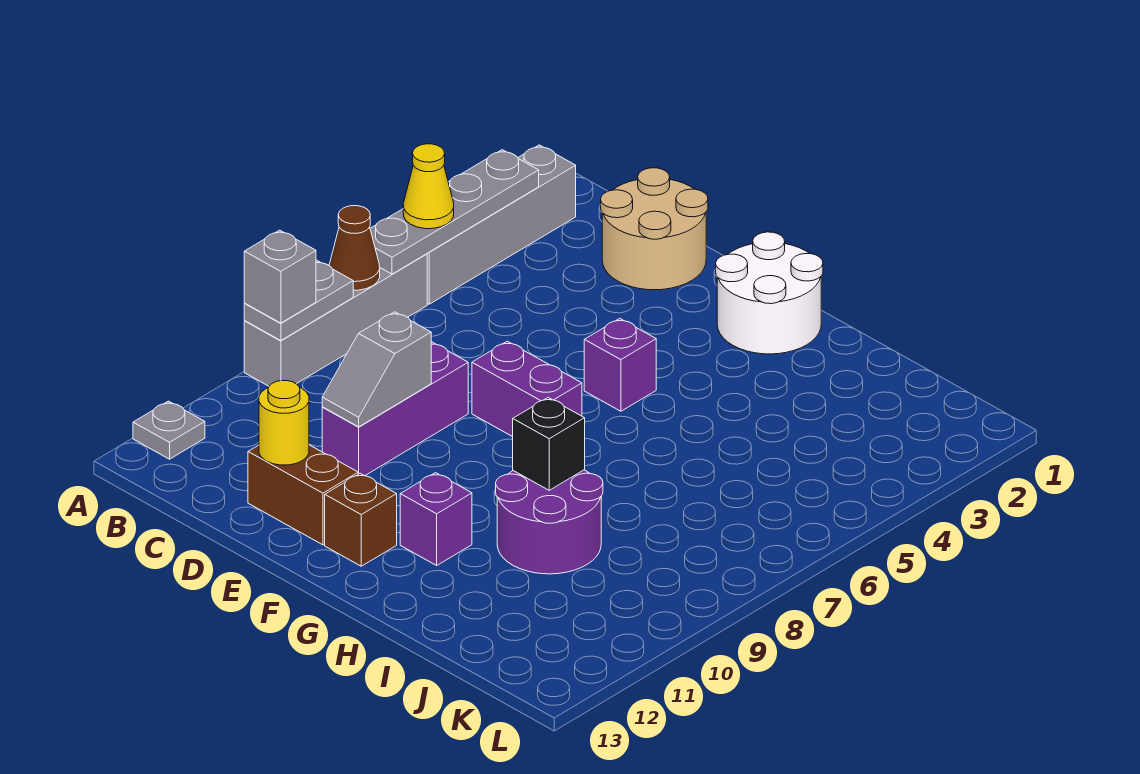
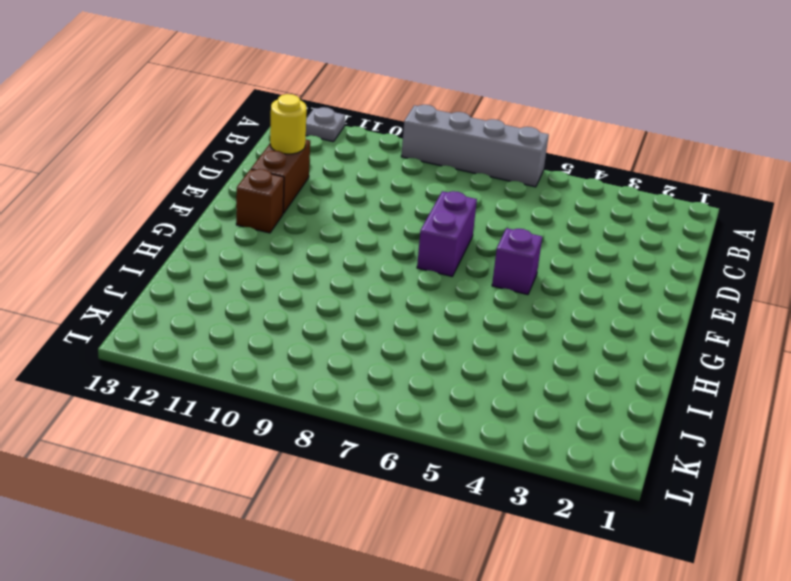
none -> grey brick A2:A5 level 1
none -> tan round brick C1:D2 level 1
none -> purple brick D8:D10 level 1

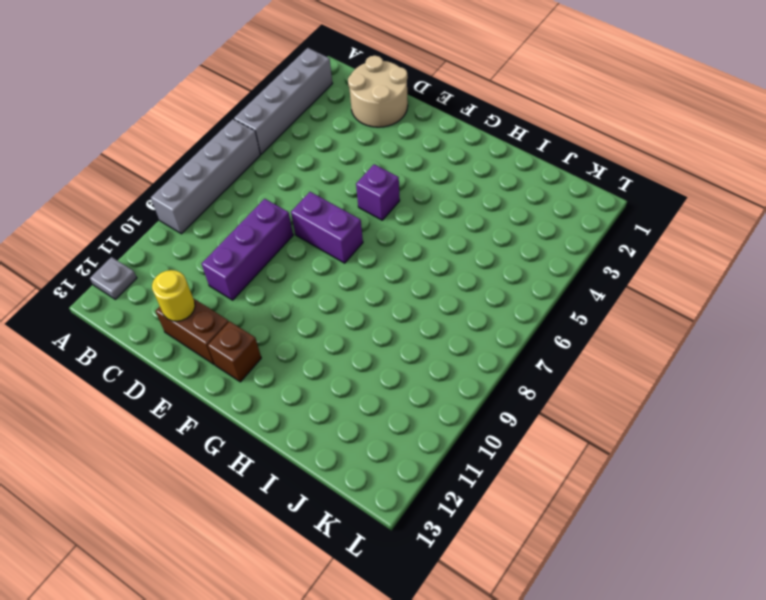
none -> white round brick F1:G2 level 1
none -> purple brick G11 level 1
none -> purple round brick H9:I10 level 1

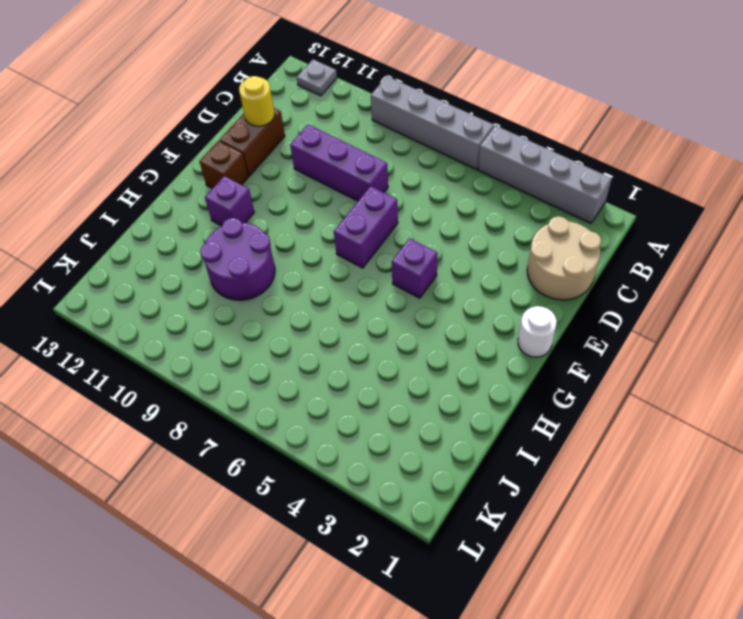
white round brick F1 level 1 -> white round brick F1:G2 level 1
none -> grey plate A3:A6 level 2
none -> brown cone A7 level 2
none -> grey plate A8:A9 level 2

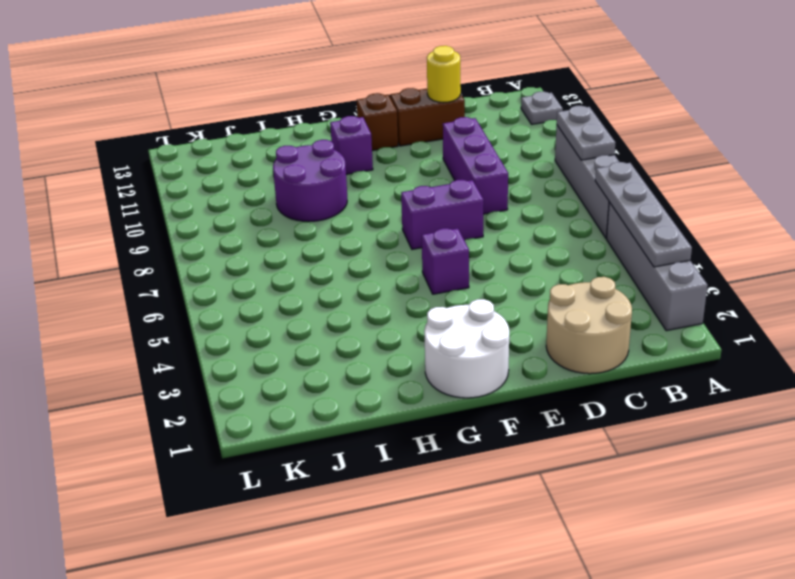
none -> brown cone A7 level 2
none -> grey slope D9:D10 level 2 top 9
none -> black brick H9 level 2

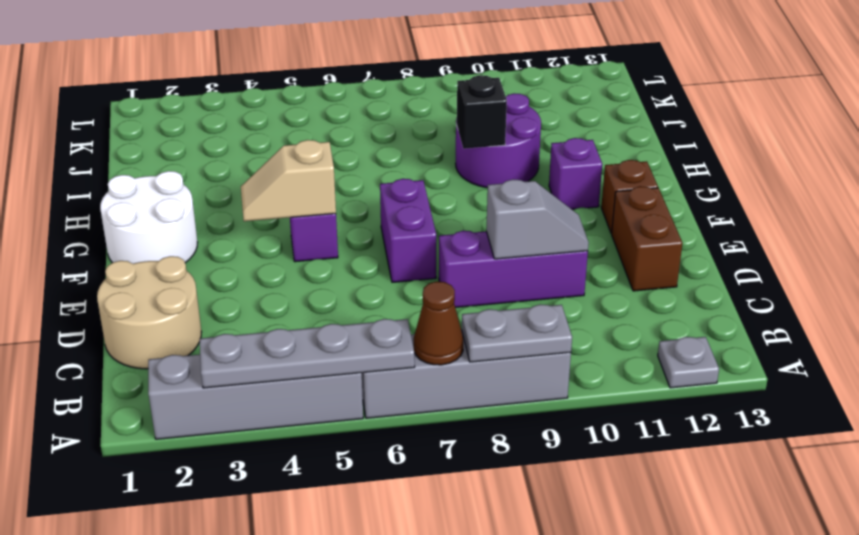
tan slope F4:F5 level 2 top 5 -> none
none -> yellow round brick D12 level 2
none -> yellow cone A5 level 3
none -> grey brick A9 level 3

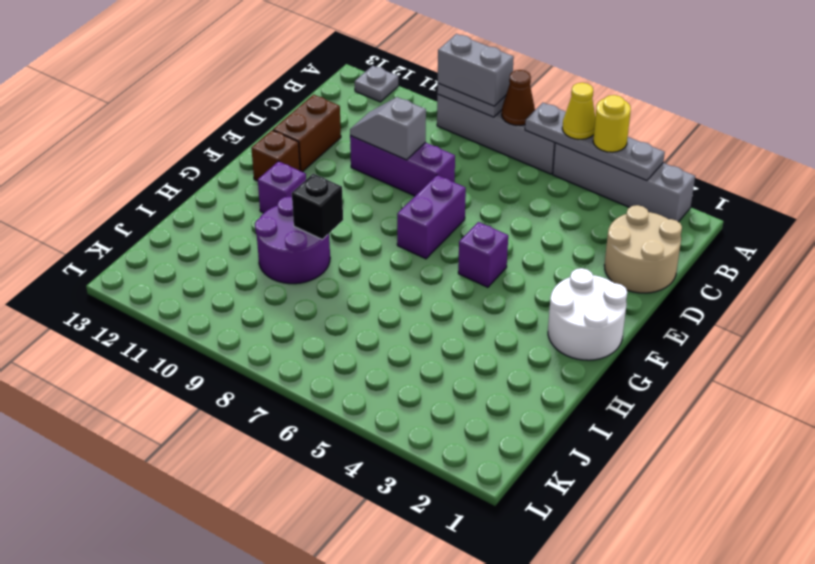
yellow round brick A4 level 3 -> yellow round brick D12 level 2
grey brick A8:A9 level 3 -> grey brick A9 level 3

